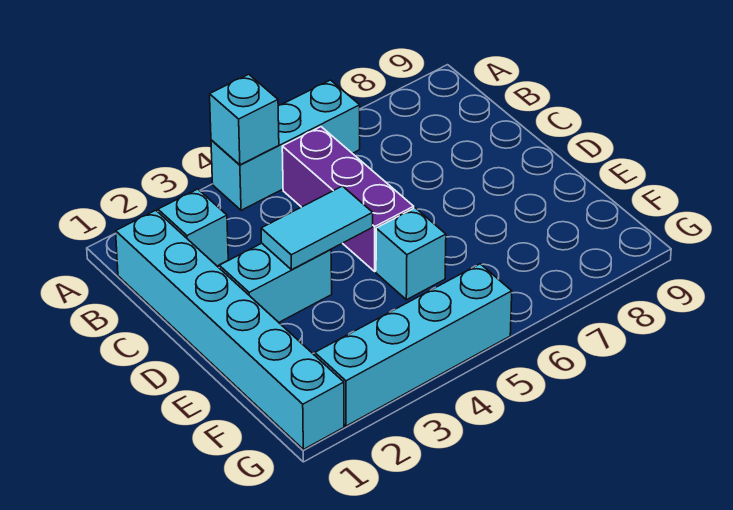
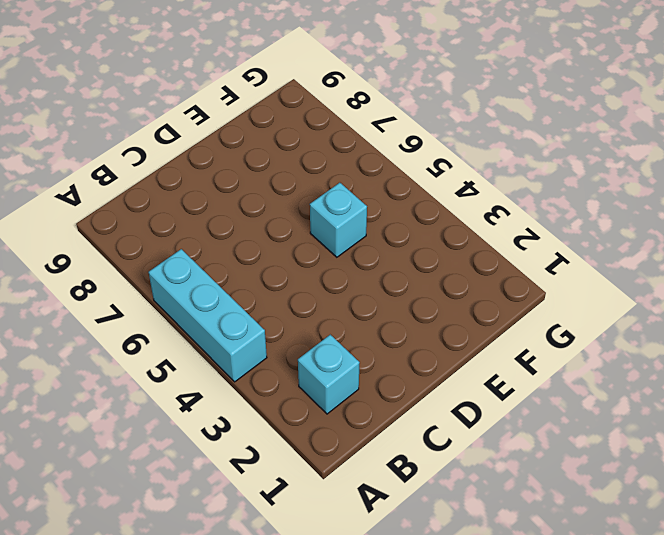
none -> cyan brick B1:G1 level 1
none -> purple brick B5:D5 level 1

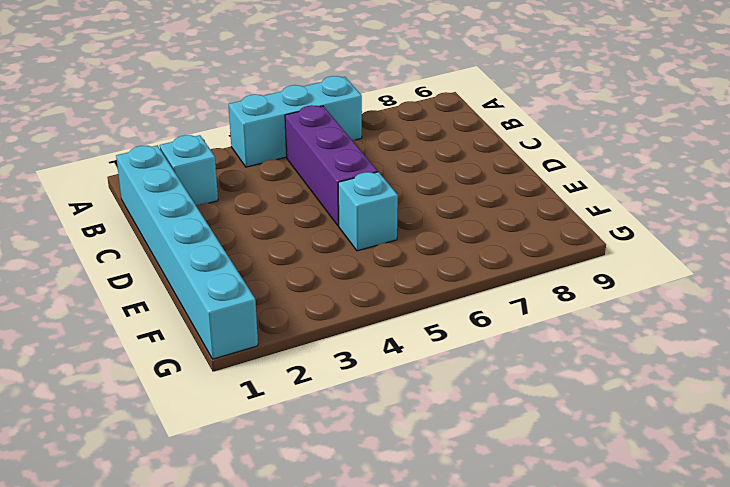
none -> cyan brick D2:D3 level 1
none -> cyan brick G2:G5 level 1

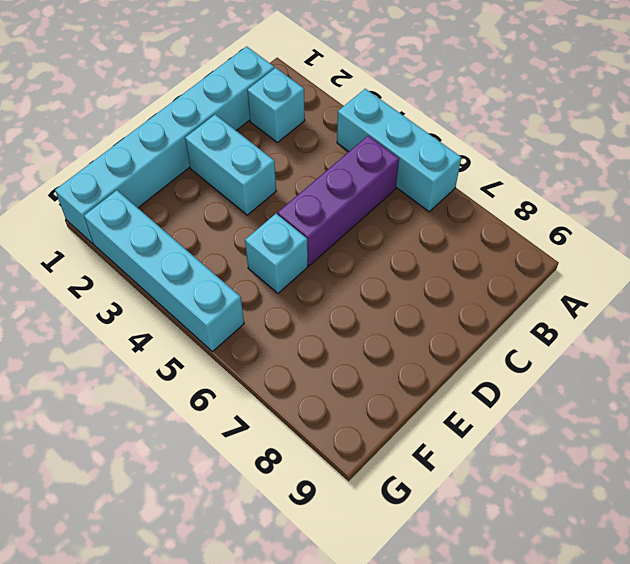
none -> cyan brick A4 level 2
none -> cyan tile D3:D4 level 2

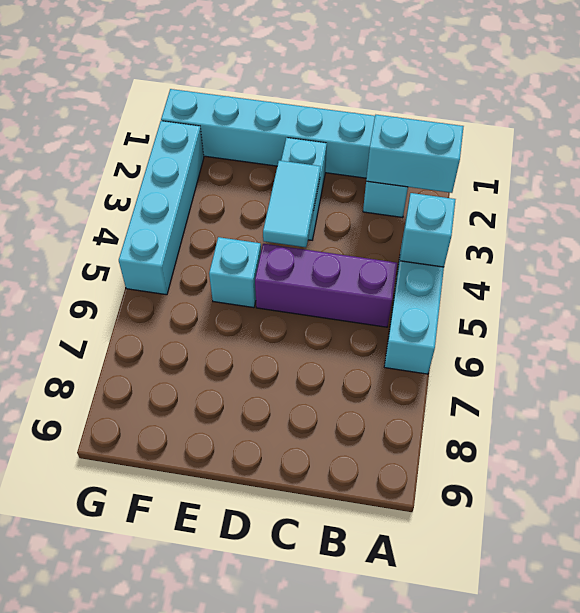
cyan brick A2:B2 level 2 -> none

